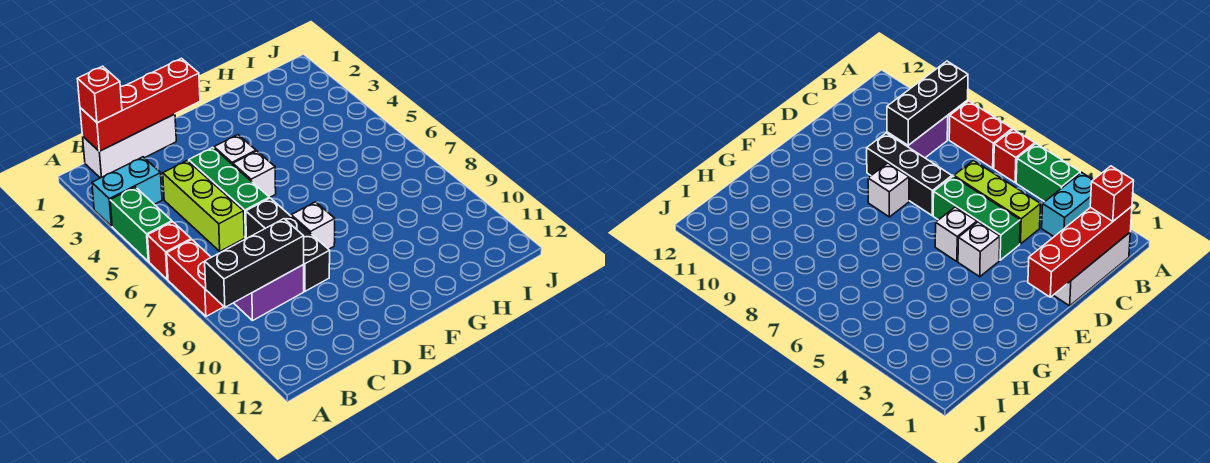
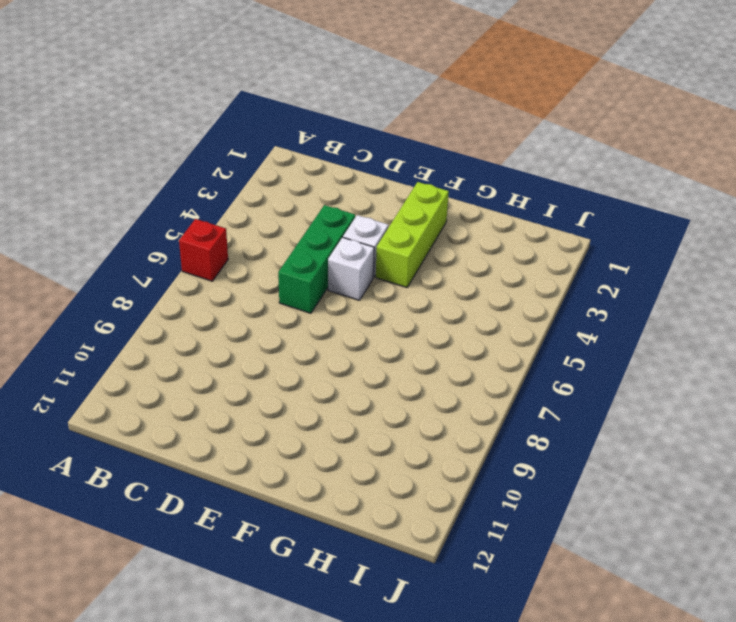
lime brick F2:F4 level 1 -> lime brick C4:C6 level 1
none -> cyan brick A3:B3 level 1
none -> green brick A4:A5 level 1
none -> red brick A7:A8 level 1

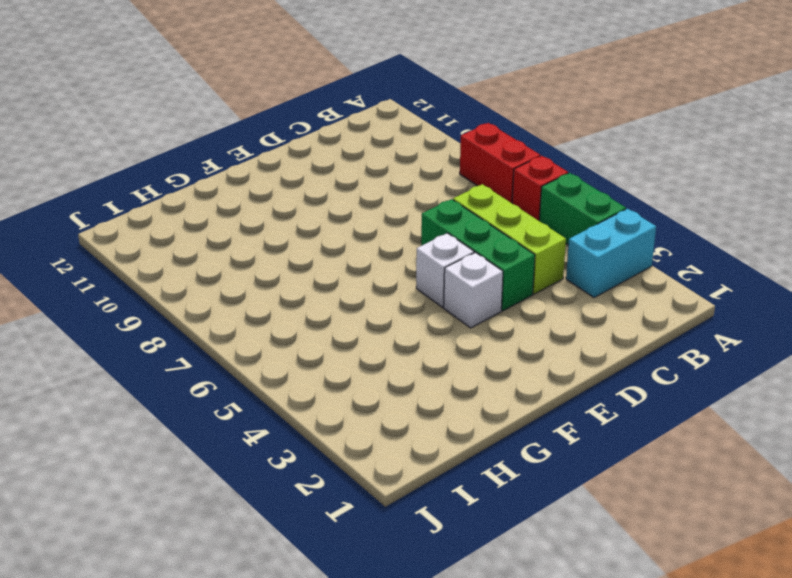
none -> white brick B1:D1 level 1
none -> purple brick B9:C9 level 1
none -> black brick D7:D9 level 1

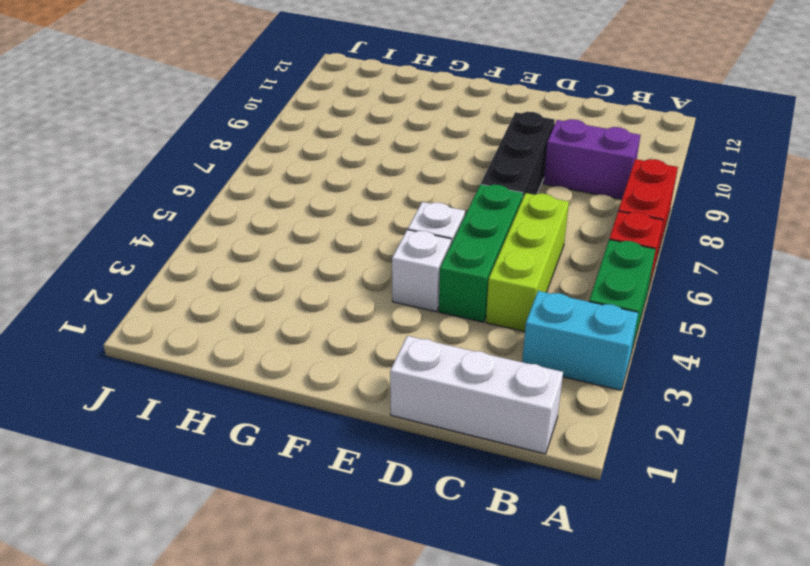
none -> white brick E8 level 1
none -> black brick A9:C9 level 2
none -> red brick B1:E1 level 2

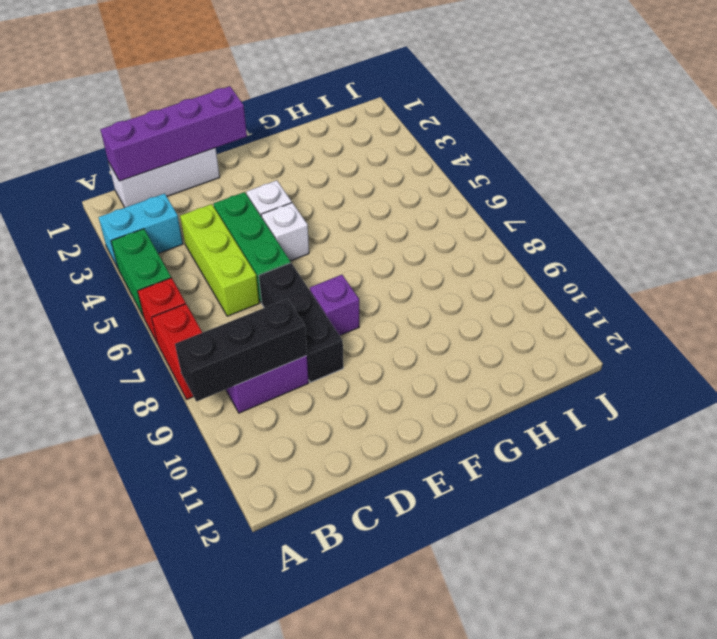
purple brick B1:E1 level 2 -> red brick B1:E1 level 2
purple brick E8 level 1 -> white brick E8 level 1
none -> red brick B1 level 3

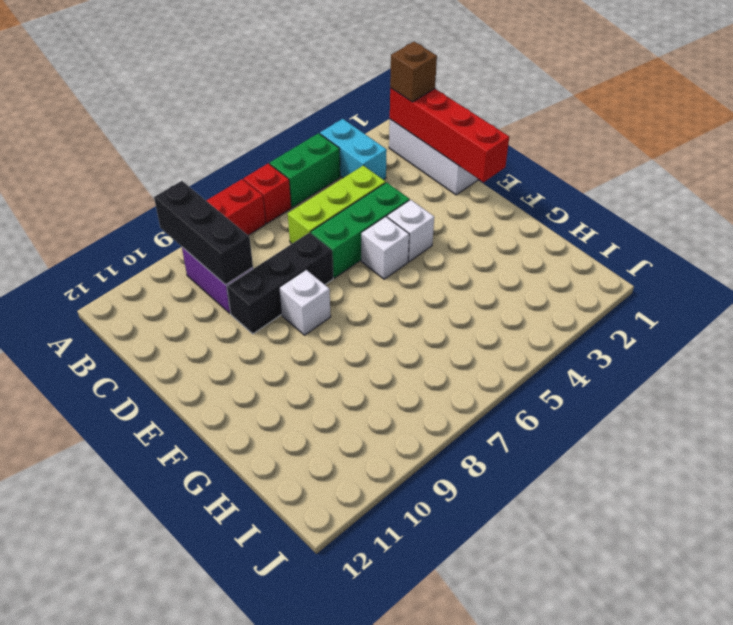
brown brick B1 level 3 -> red brick B1 level 3

